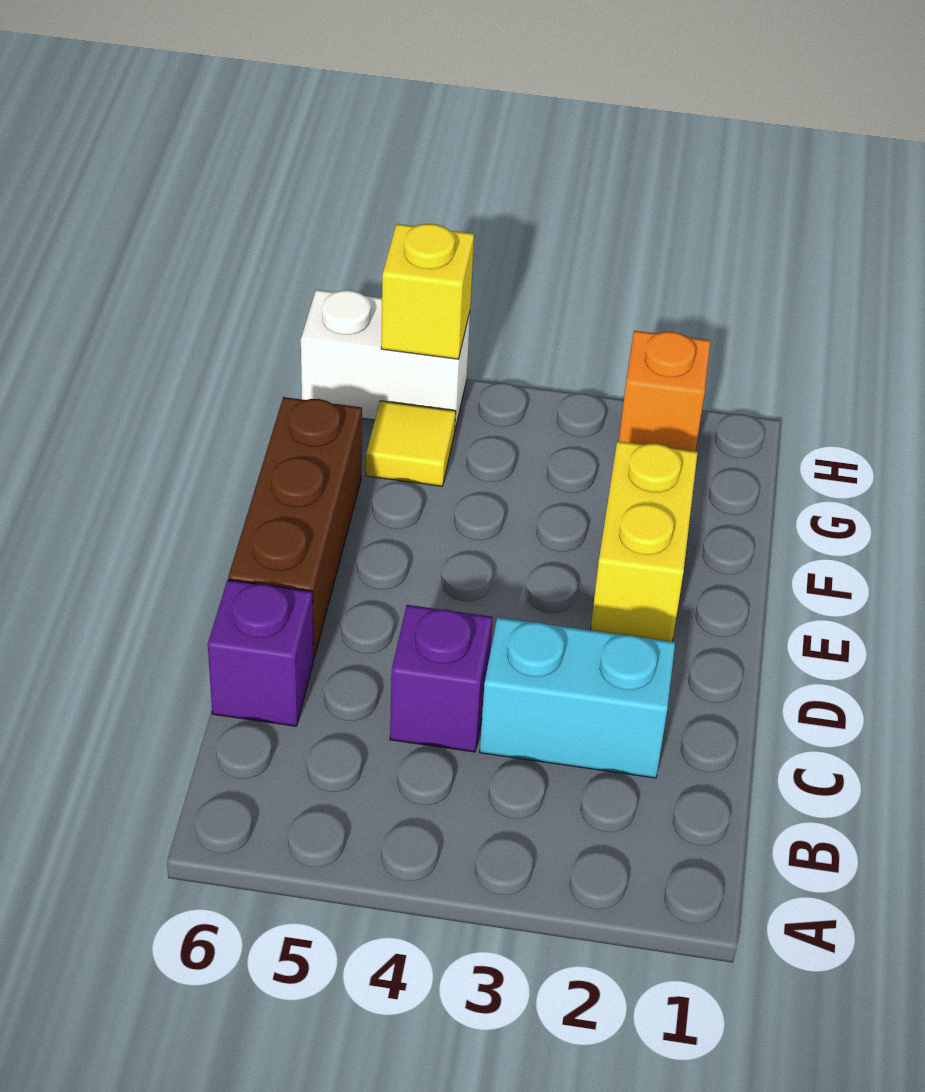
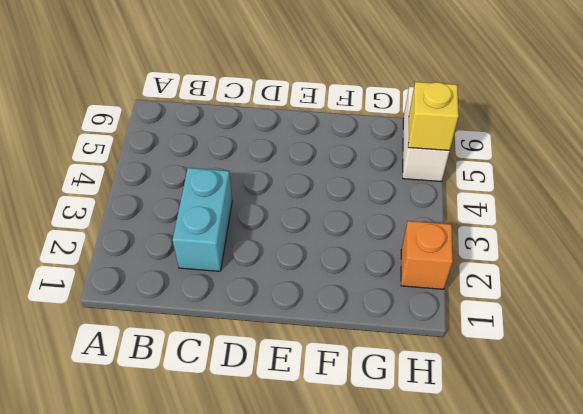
none -> purple brick C4 level 1
none -> purple brick C6 level 1

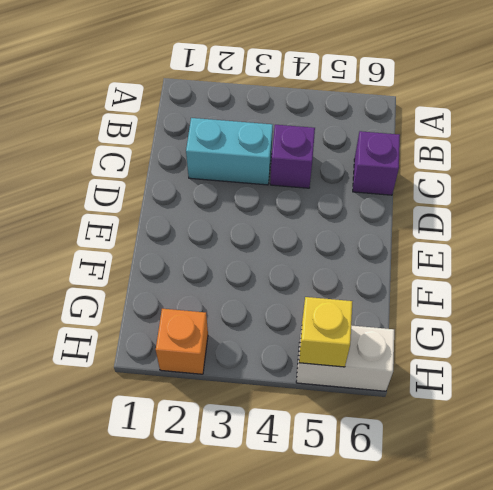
none -> brown brick D6:F6 level 1
none -> yellow brick E2:F2 level 1

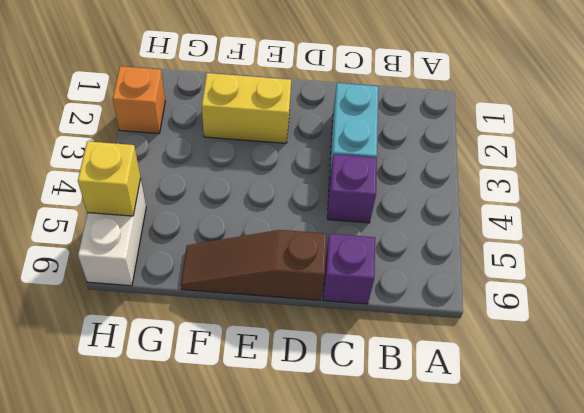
brown slope D6:F6 level 1 top D -> brown brick D6:F6 level 1
none -> yellow tile G5 level 1

